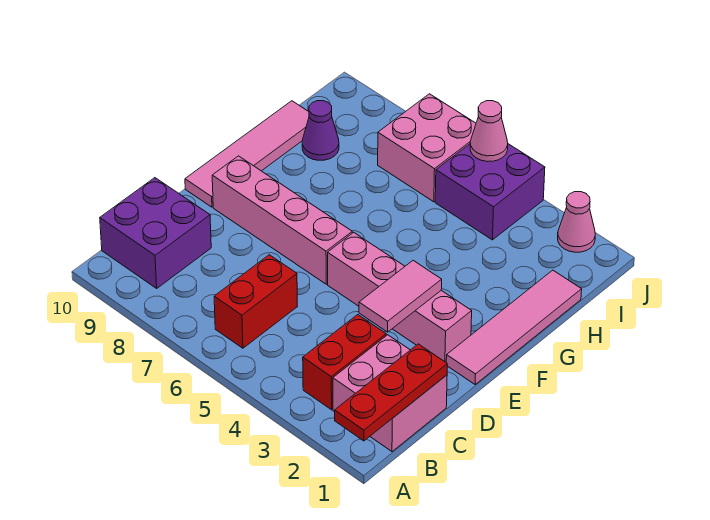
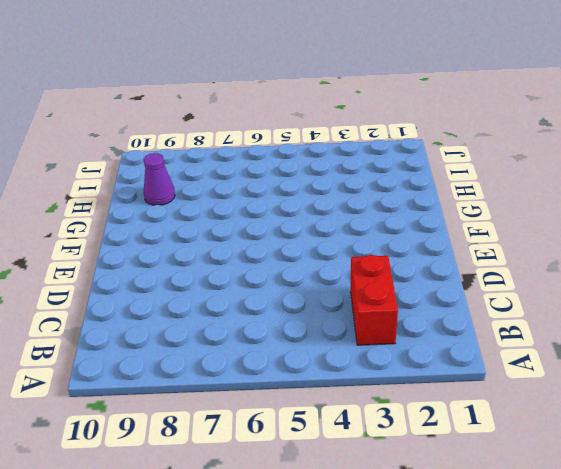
none -> pink brick B1:C2 level 1
none -> red brick B6:C6 level 1
none -> purple brick B9:C10 level 1

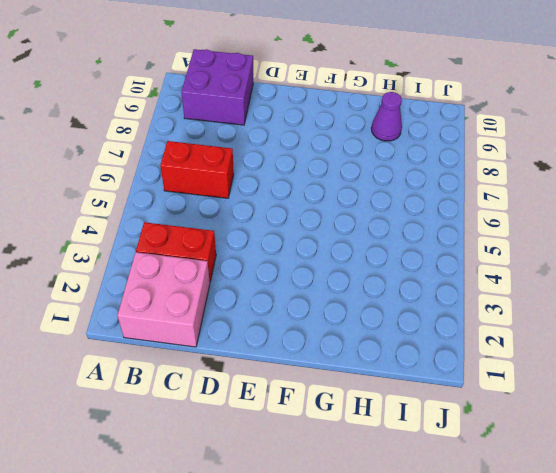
none -> pink tile E1:H1 level 1
none -> pink brick E2:E5 level 1
none -> pink brick E6:E9 level 1

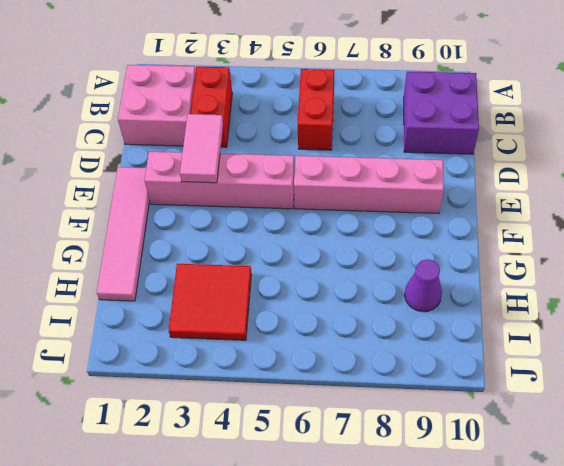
red tile H3:I4 level 1 -> purple brick I4:J5 level 1
none -> pink tile E10:H10 level 1
none -> pink brick I6:J7 level 1
none -> pink cone J2 level 1

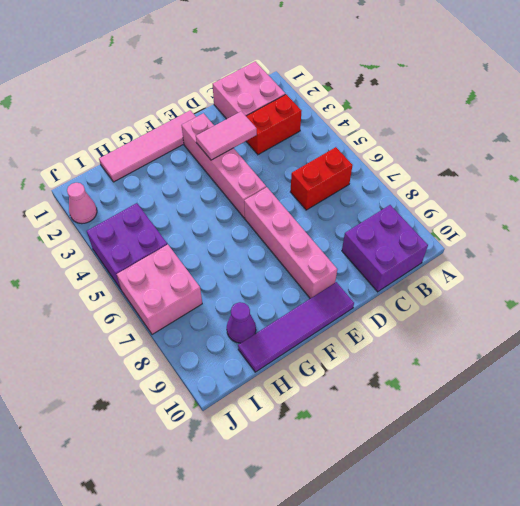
purple tile E10:H10 level 1 -> pink tile E10:H10 level 1
none -> red plate A1:C1 level 2
none -> pink cone J5 level 2

